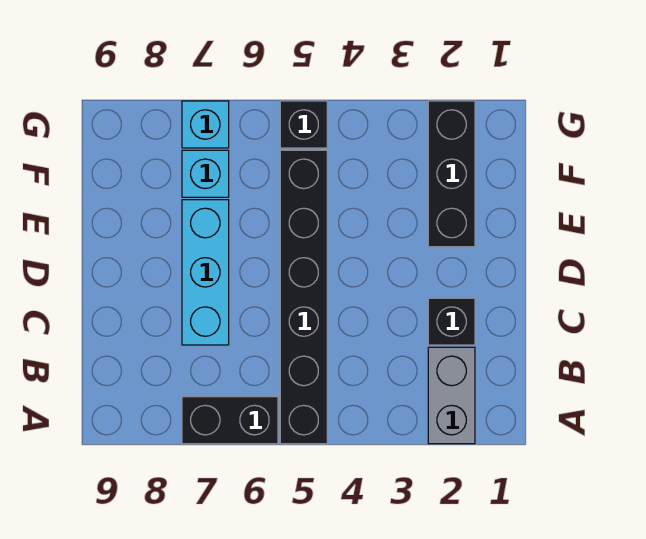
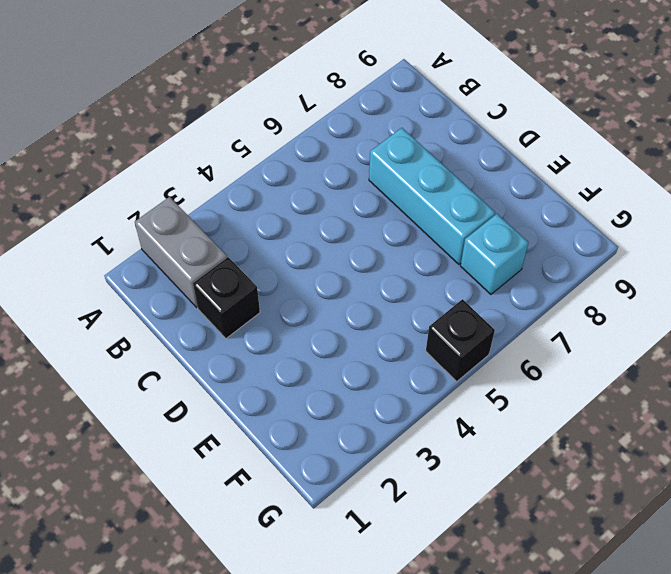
none -> black brick A5:F5 level 1
none -> black brick A6:A7 level 1

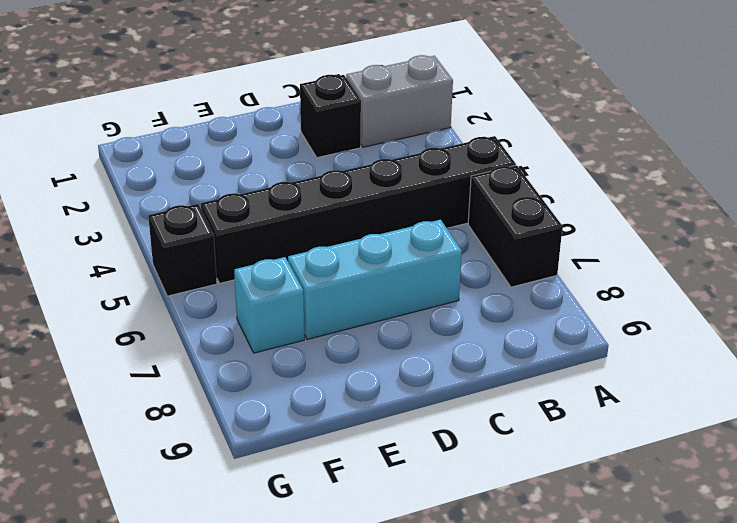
none -> black brick E2:G2 level 1
none -> cyan brick G7 level 1

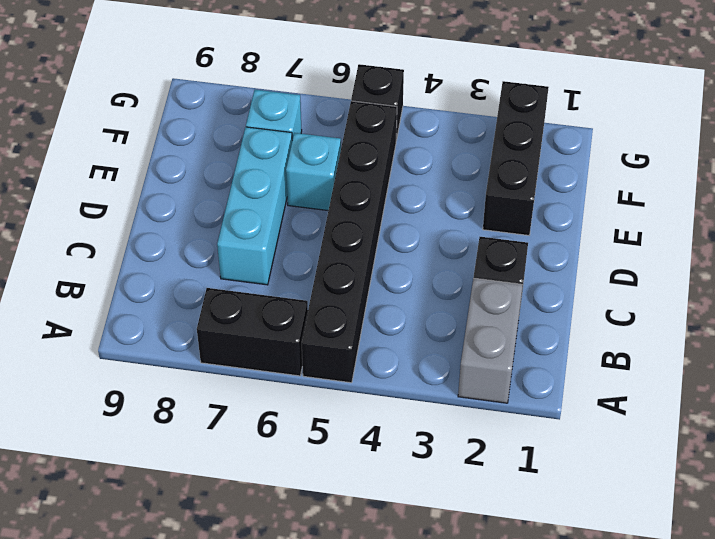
cyan brick E6 level 1 -> cyan brick G7 level 1

